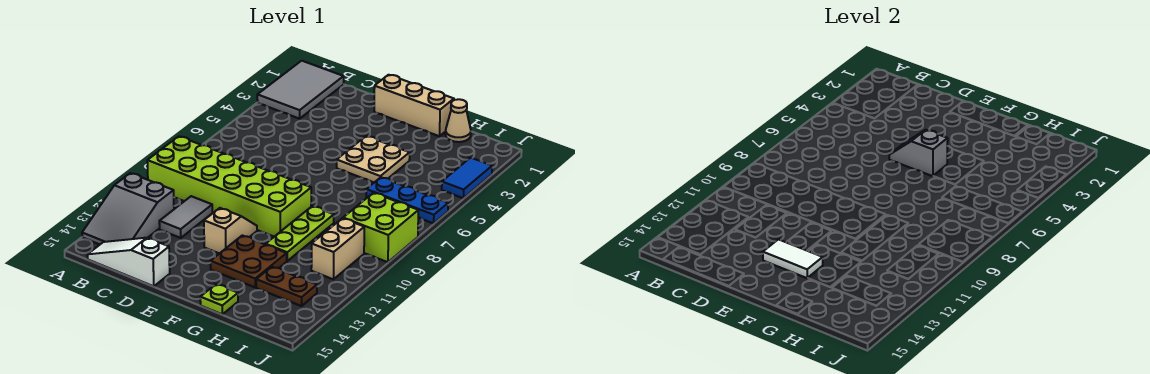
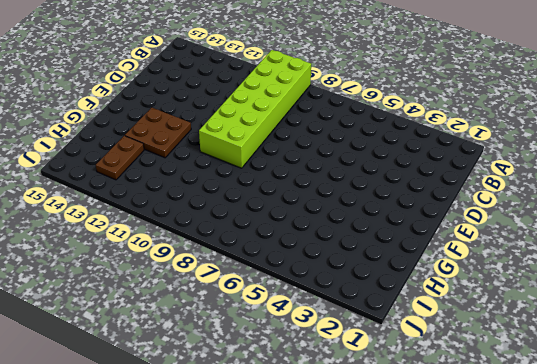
none -> grey tile A1:B3 level 1
none -> grey slope A12:B14 level 1 top 12
none -> white slope B15:D15 level 1 top D

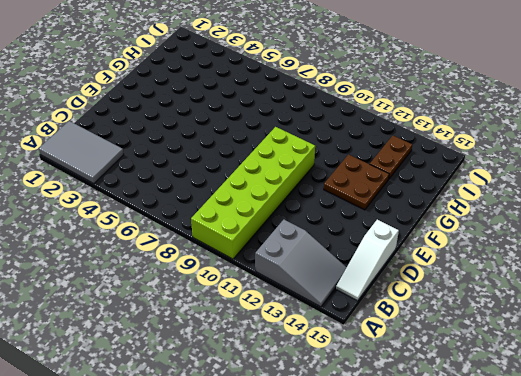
none -> grey tile C11:C12 level 1
none -> tan brick E1:G1 level 1
none -> tan slope E11:E12 level 1 top 12

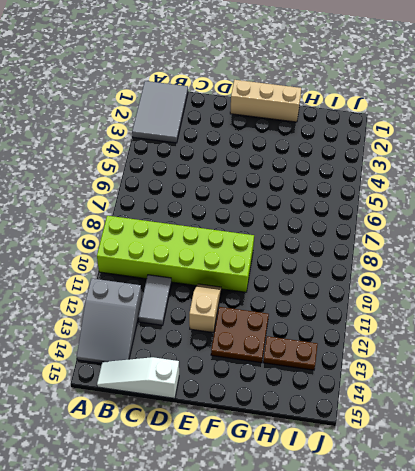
none -> tan plate F4:G5 level 1
none -> lime plate G9:G11 level 1
none -> lime plate G15 level 1

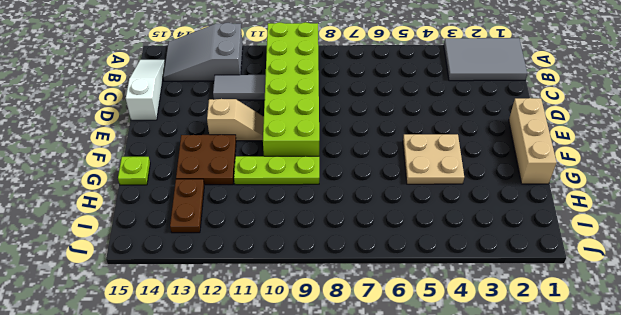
none -> tan cone H1 level 1
none -> blue plate H6:J6 level 1
none -> lime brick I8:J9 level 1

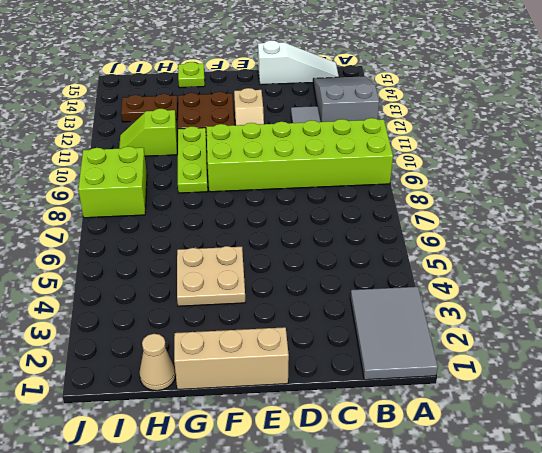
lime slope H11:I11 level 1 top H -> tan brick I10:I11 level 1
none -> blue plate H6:J6 level 1
none -> blue tile J3:J4 level 1
none -> grey slope E5:F5 level 2 top F

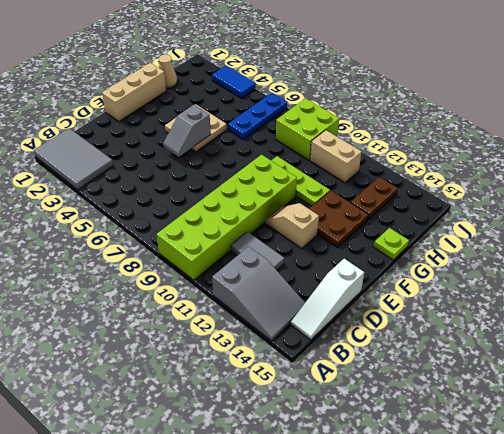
none -> white tile E13:F13 level 2

